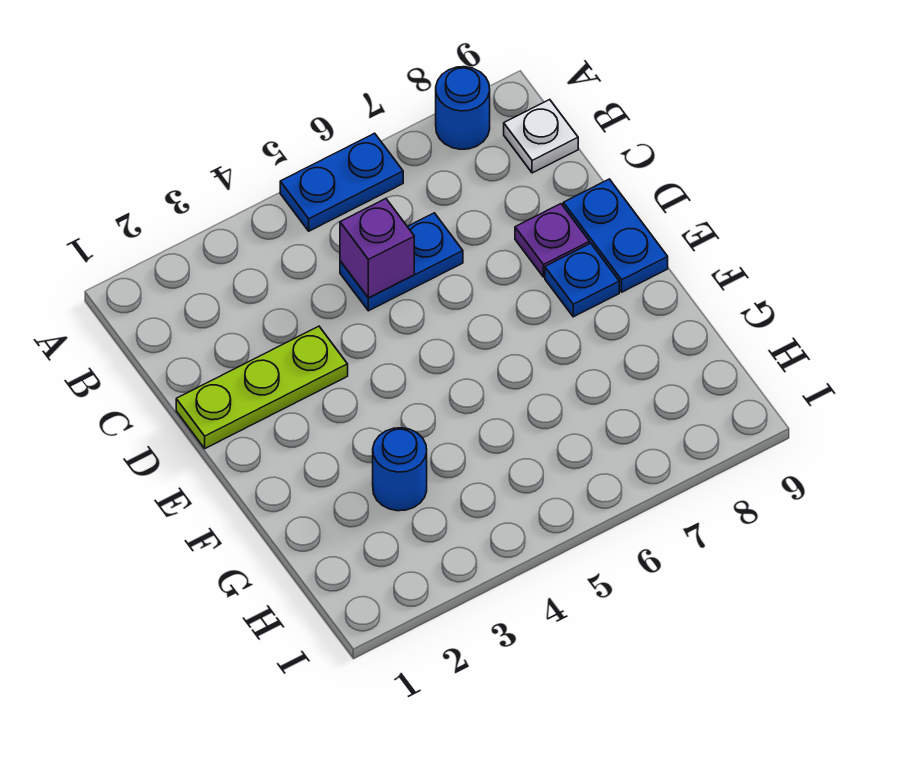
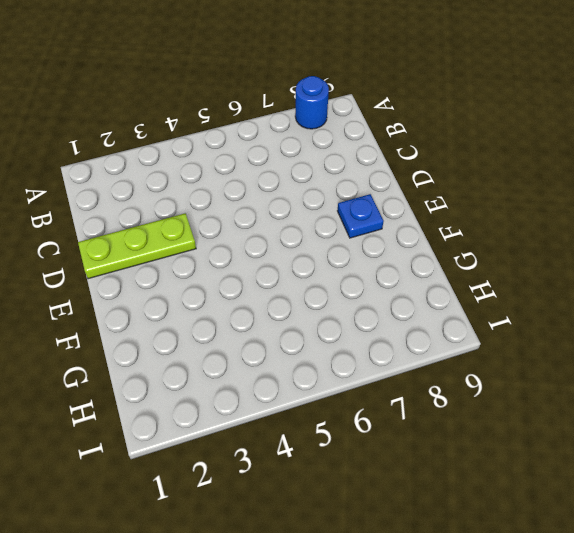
none -> blue plate A5:A6 level 1
none -> white plate B9 level 1

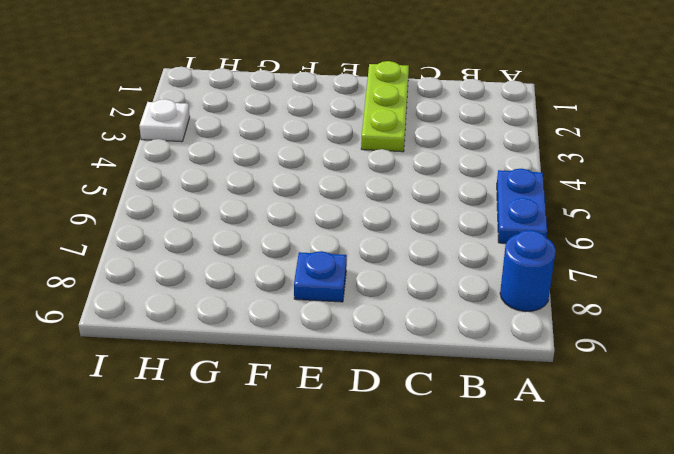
white plate I3 level 1 -> white plate B9 level 1
none -> blue plate C5:C6 level 1
none -> purple plate D8 level 1

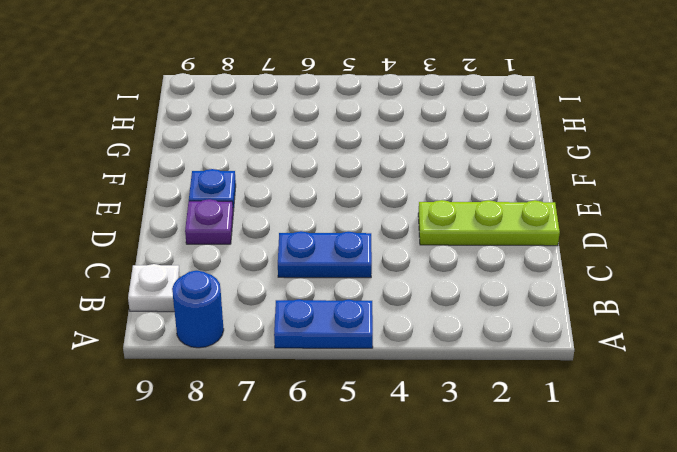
none -> blue plate D9:E9 level 1
none -> blue round brick G3 level 1

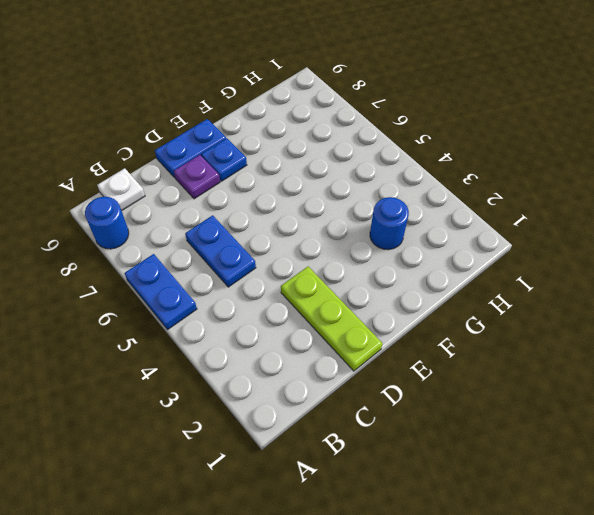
none -> purple brick C5 level 2

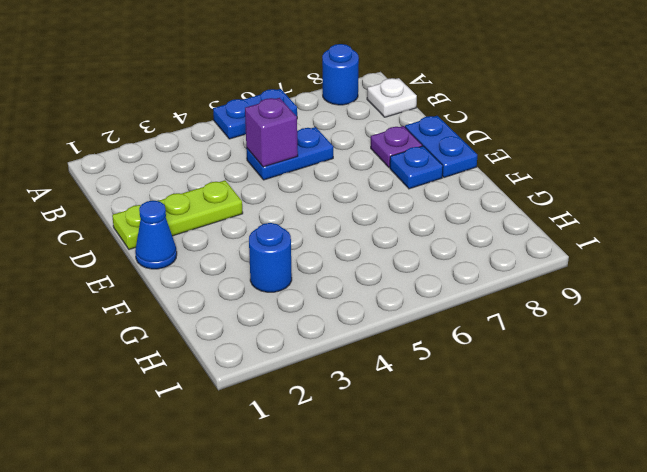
blue cone E1 level 1 -> none

